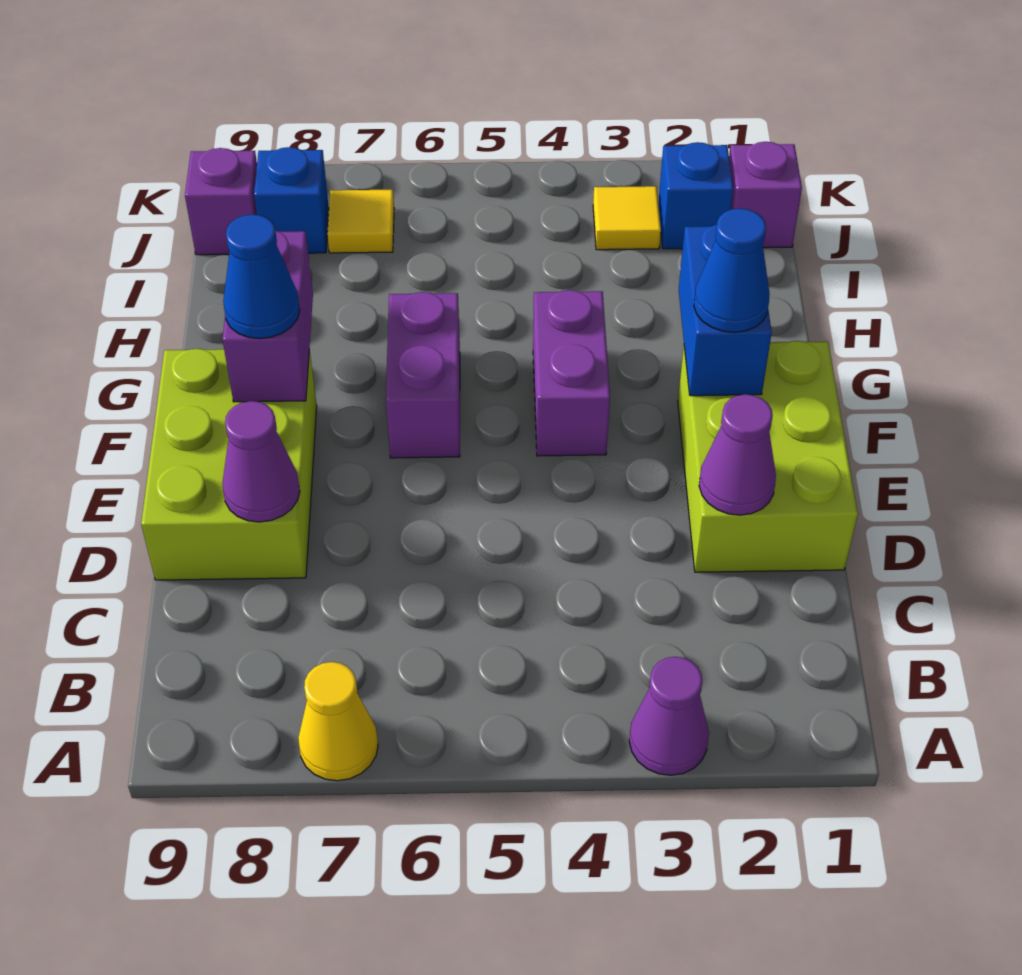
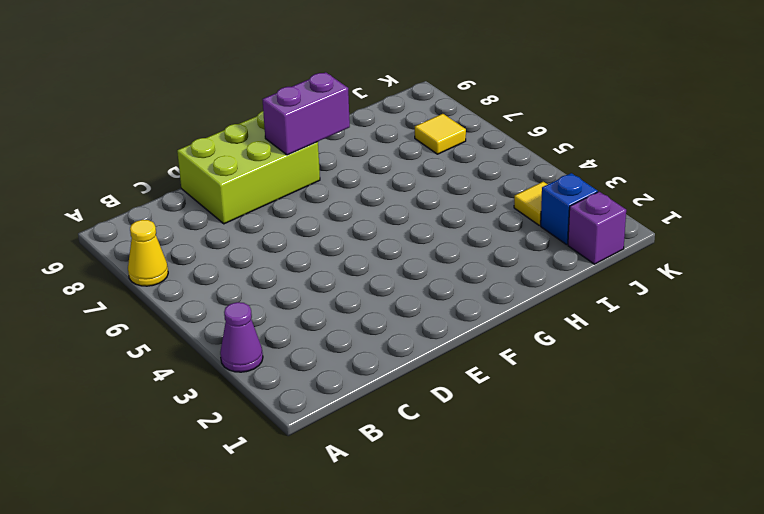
none -> lime brick D1:F2 level 1
none -> purple brick F4:G4 level 1
none -> purple brick F6:G6 level 1

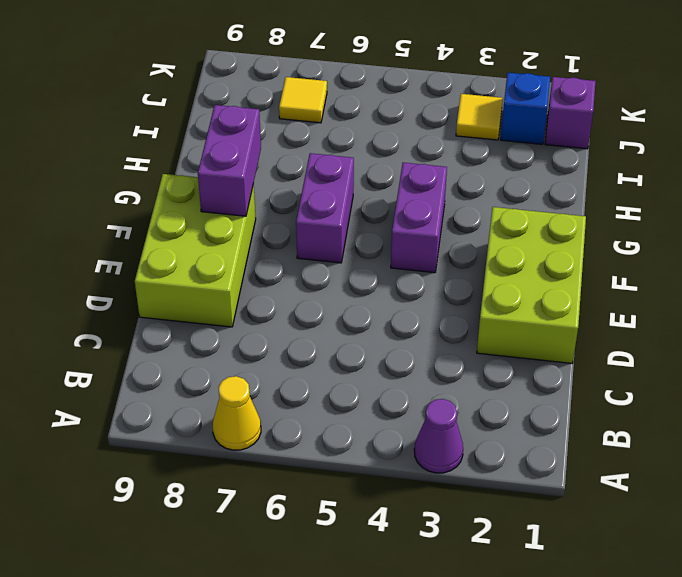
none -> blue brick J8 level 1
none -> purple brick J9 level 1
none -> purple cone D2 level 2

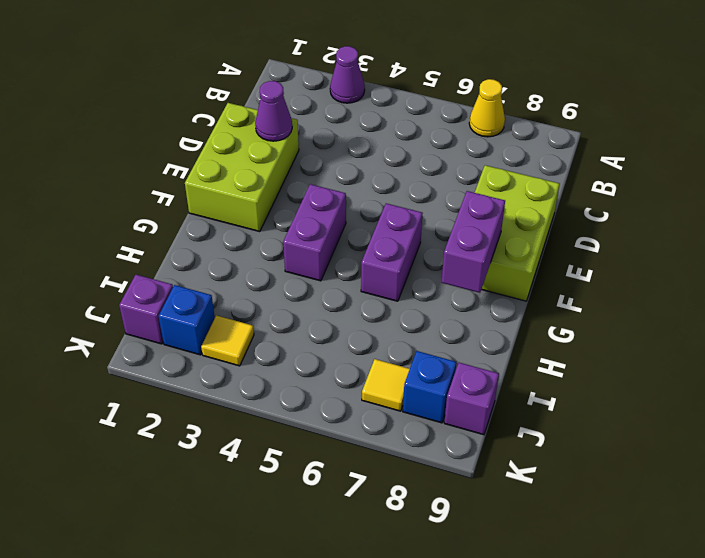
none -> purple cone D8 level 2
none -> blue brick F2:G2 level 2
none -> blue cone F2 level 3

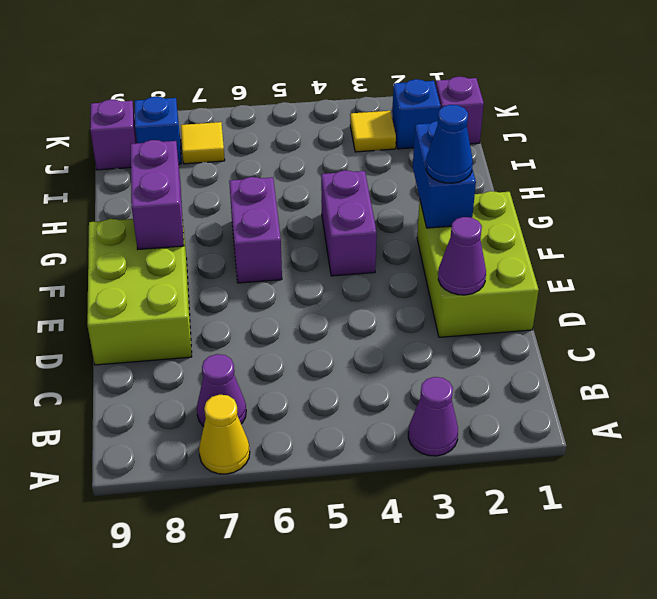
purple cone B7 level 1 -> purple cone D8 level 2
none -> blue cone F8 level 3

